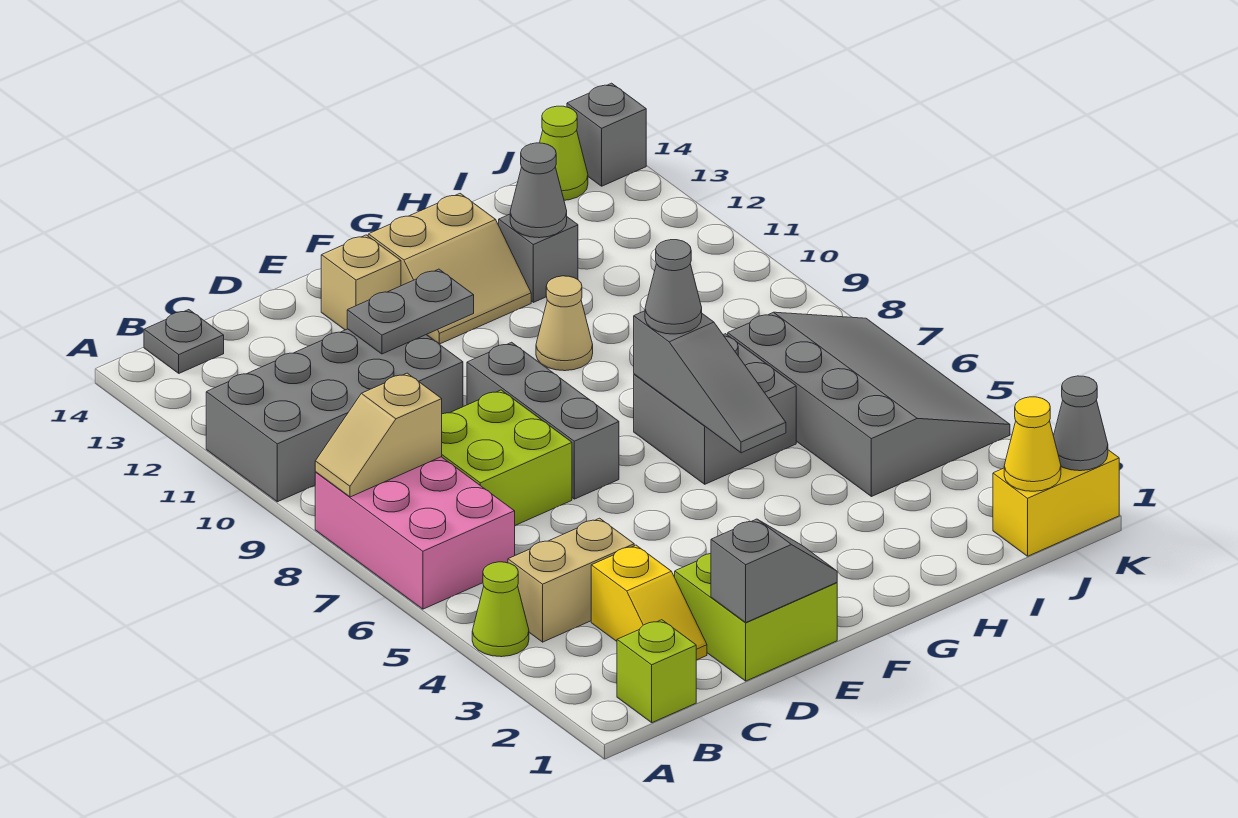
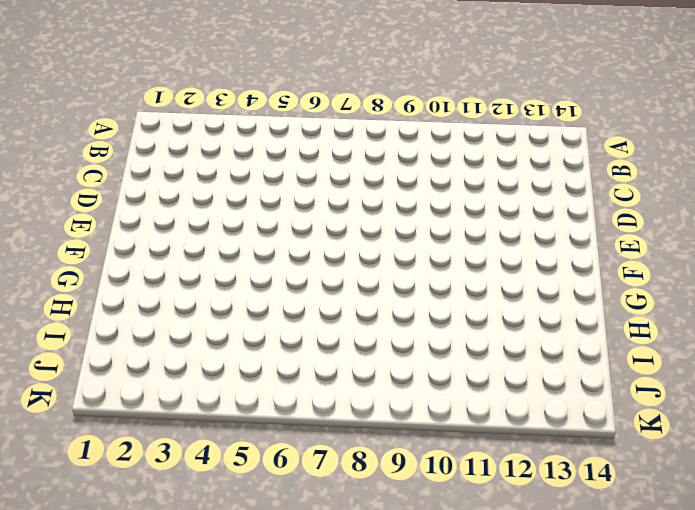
none -> lime cone A4 level 1
none -> pink brick A6:B8 level 1
none -> grey brick A10:D11 level 1

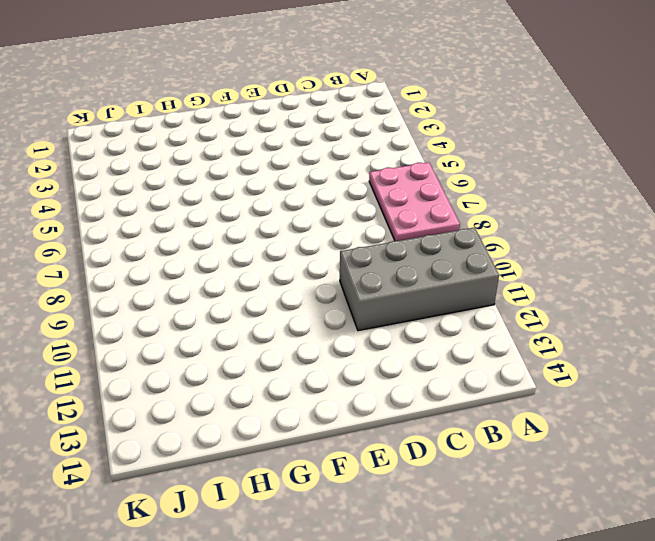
pink plate A6:B8 level 1 -> pink brick A6:B8 level 1
none -> lime cone A4 level 1
none -> lime brick B1 level 1
none -> tan brick B4:C4 level 1

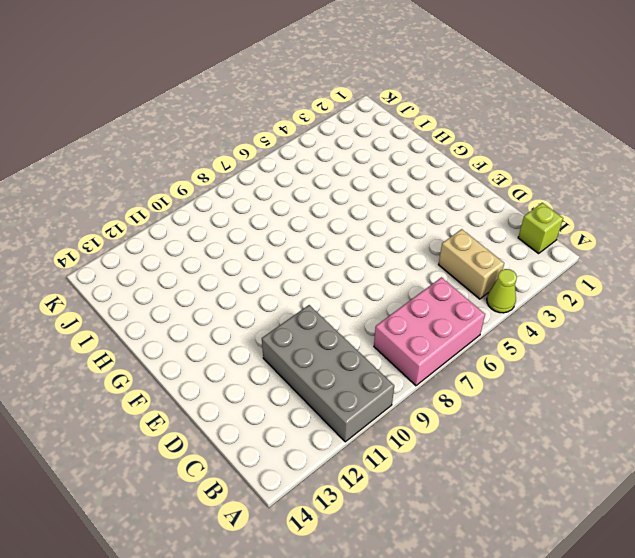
none -> grey plate B14 level 1
none -> yellow slope C2:C3 level 1 top 3
none -> lime brick C7:D8 level 1

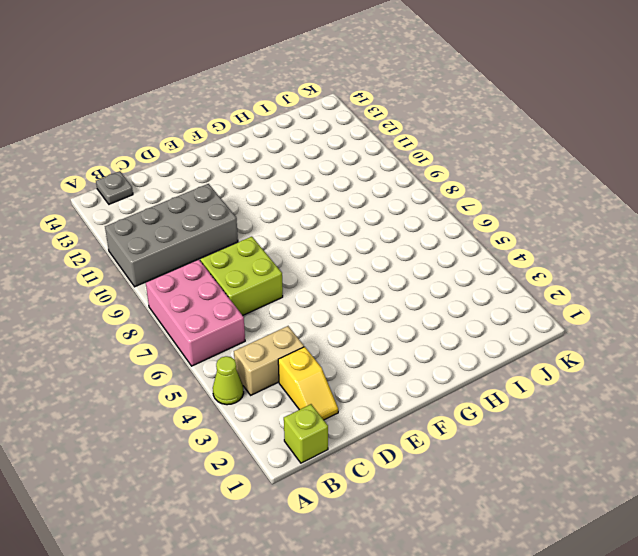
none -> lime brick D1:E2 level 1
none -> grey brick E7:E9 level 1
none -> tan brick E13 level 1

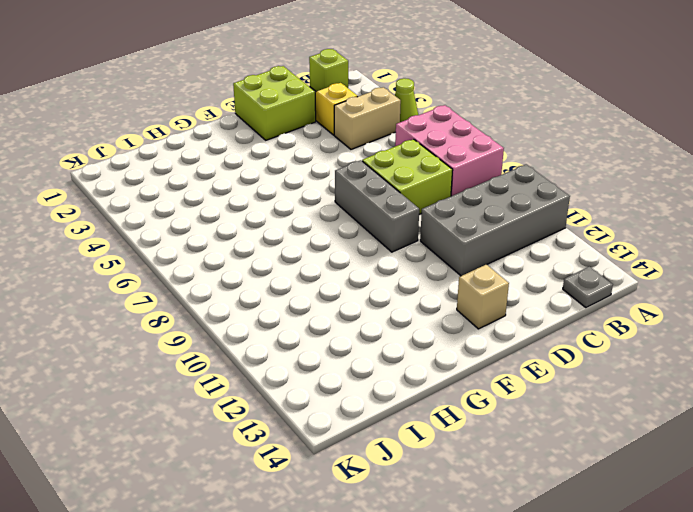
none -> tan slope F12:G13 level 1 top 13
none -> grey brick G6:H7 level 1
none -> tan cone G10 level 1

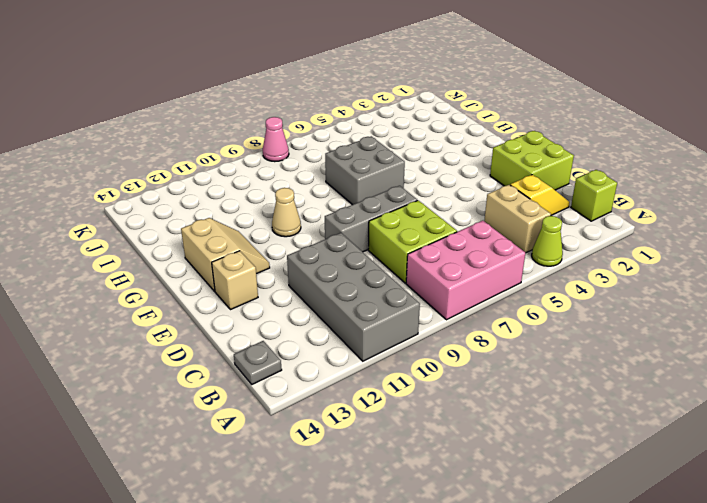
pink cone K8 level 1 -> none
none -> grey brick H12 level 1
none -> grey slope I4:K7 level 1 top I
none -> yellow brick J1:K1 level 1

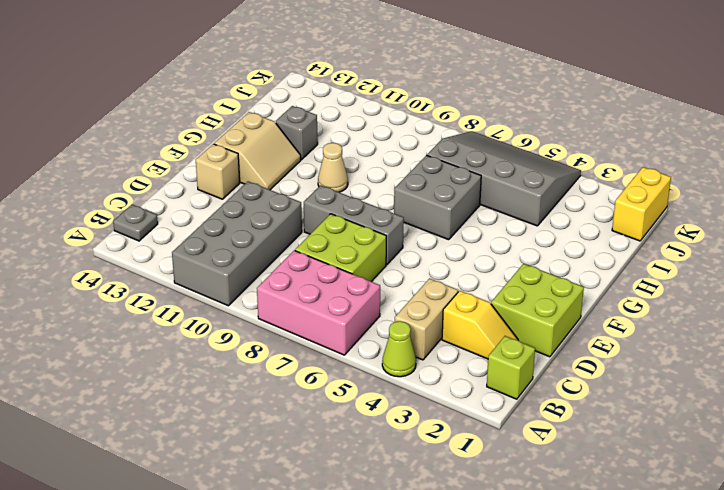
none -> lime cone J14 level 1
none -> grey brick K14 level 1
none -> tan slope A8:B8 level 2 top B

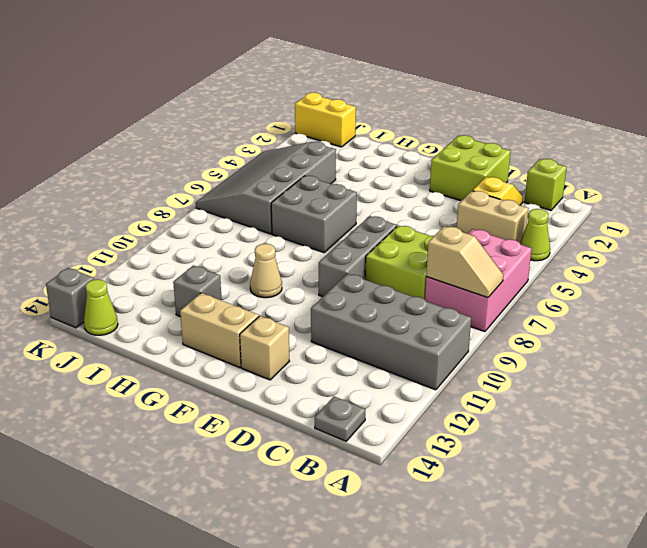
none -> grey slope D1:E1 level 2 top D
none -> grey plate D11:E11 level 2
none -> grey slope G5:G7 level 2 top 7

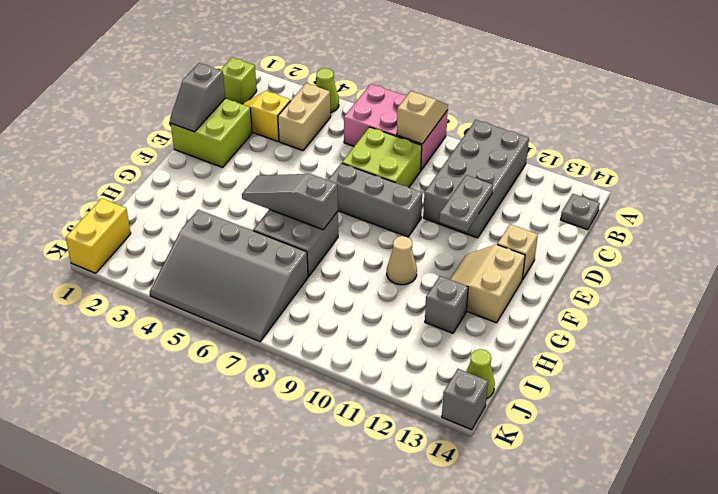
none -> grey cone H12 level 2
none -> yellow cone J1 level 2
none -> grey cone K1 level 2

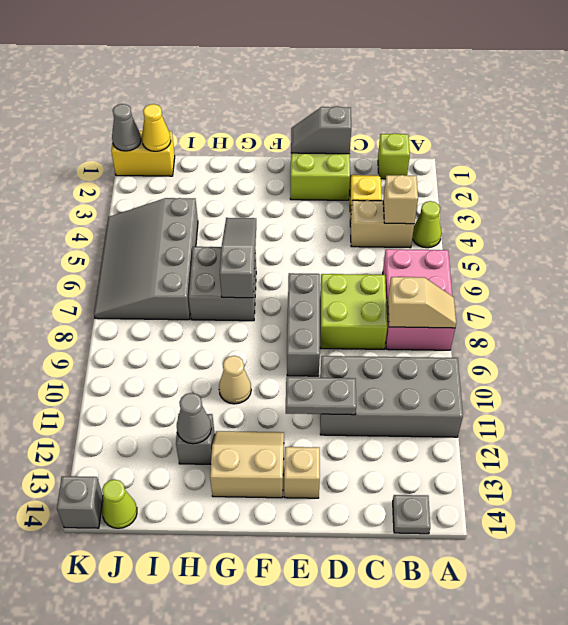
tan brick B4 level 2 -> none
none -> grey cone G7 level 3

